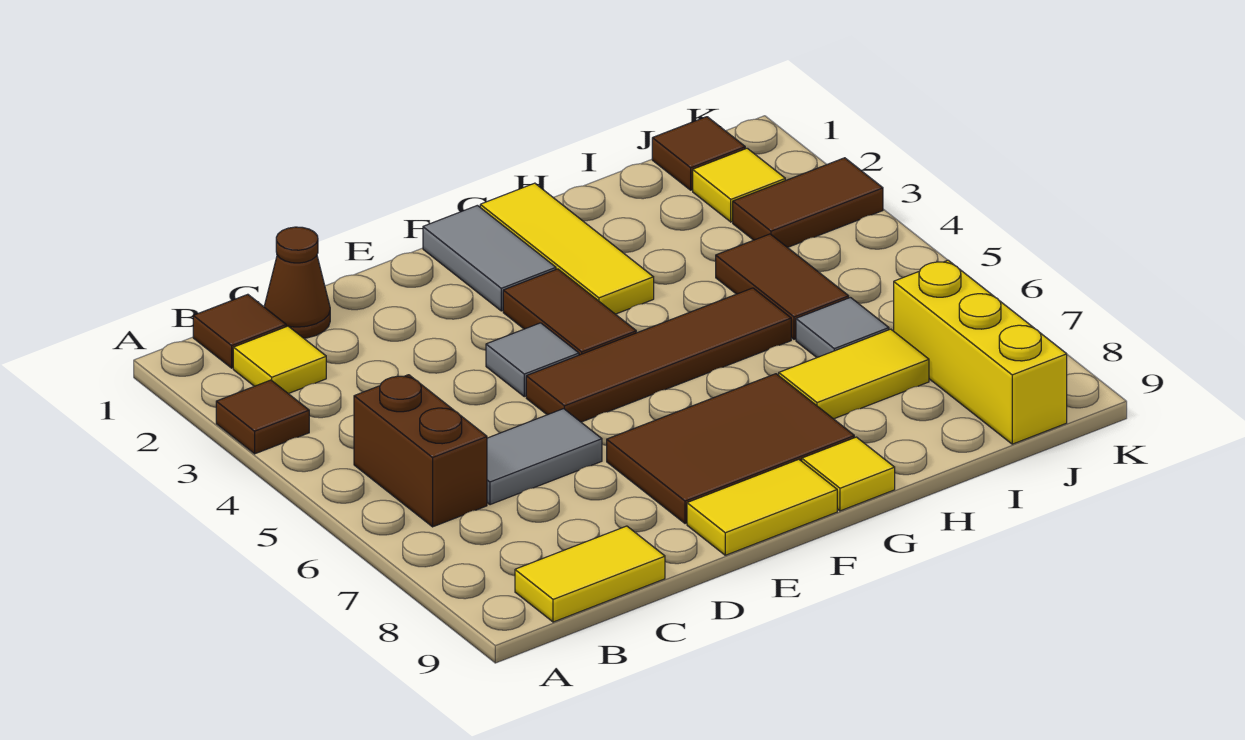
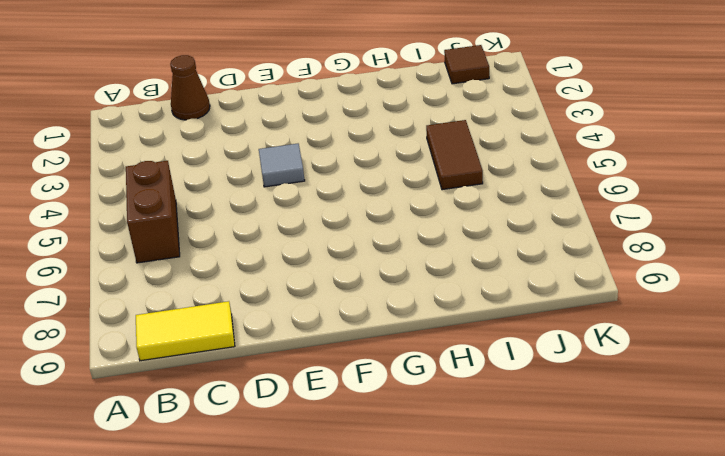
none -> brown tile A3 level 1
none -> brown tile B1 level 1
none -> yellow tile B2 level 1

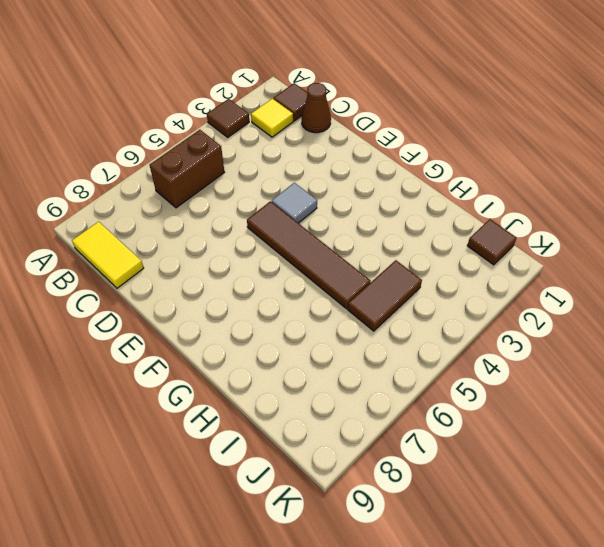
none -> grey tile C6:D6 level 1
none -> brown tile E7:G8 level 1
none -> yellow tile E9:F9 level 1

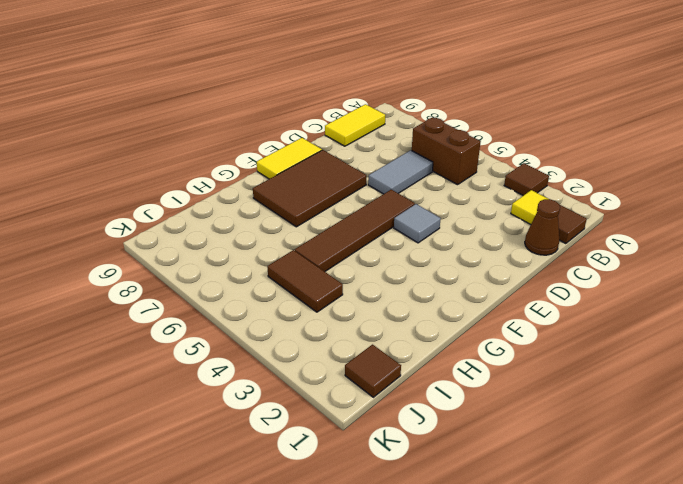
none -> grey tile F1:F2 level 1
none -> brown tile F3:F4 level 1
none -> yellow tile G1:G3 level 1

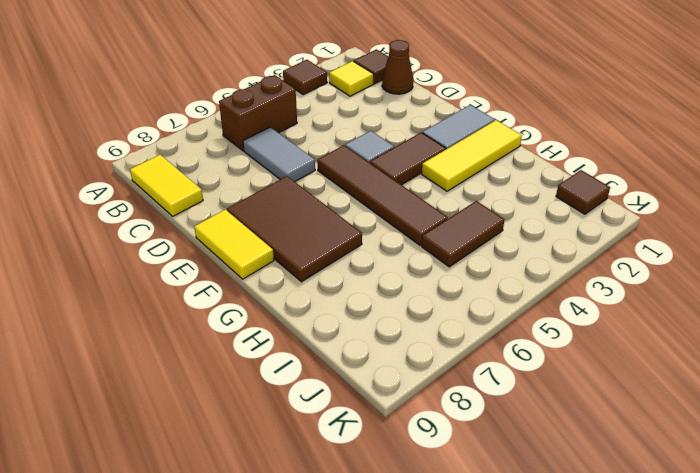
none -> yellow tile G9 level 1
none -> yellow tile H7:I7 level 1
none -> grey tile I6 level 1

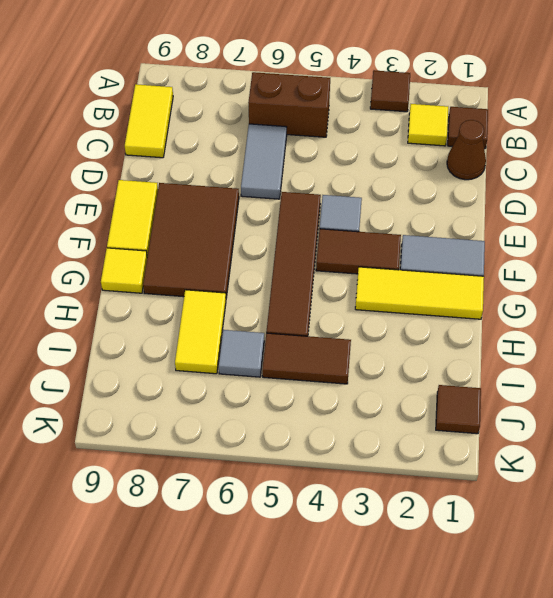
none -> yellow tile J2 level 1
none -> brown tile J3:K3 level 1
none -> yellow brick J7:J9 level 1

